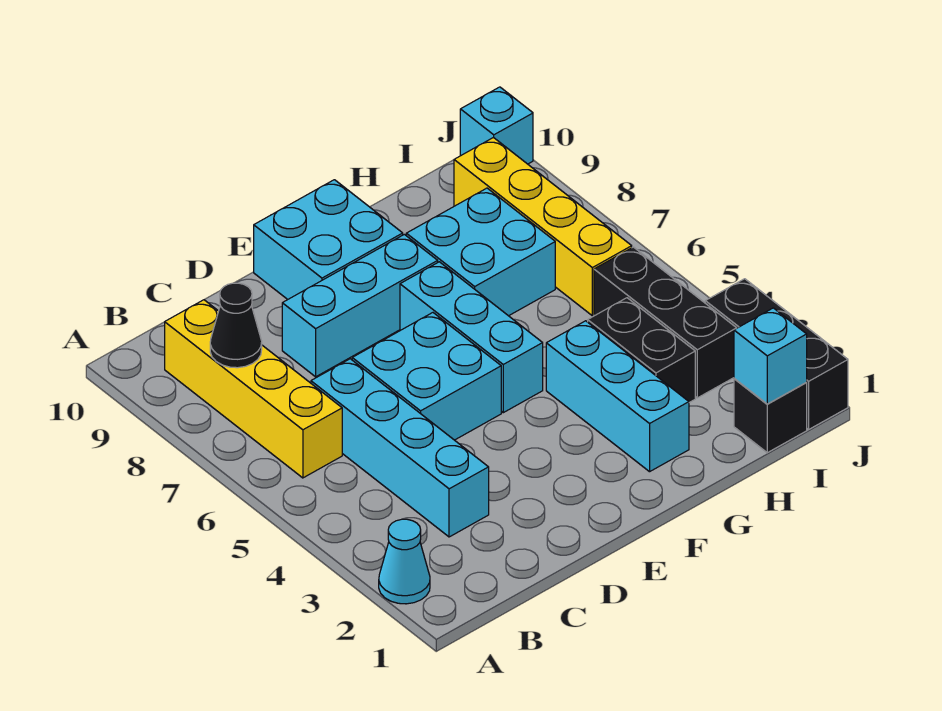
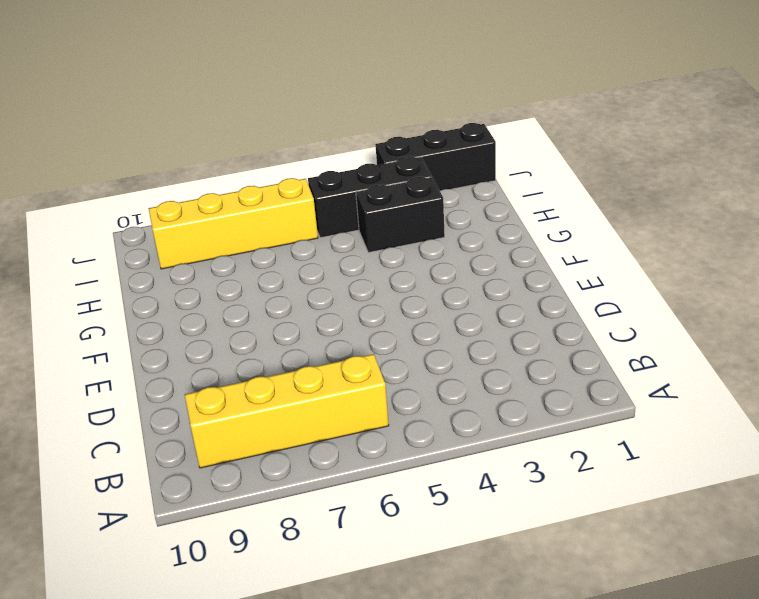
none -> cyan cone A2 level 1
none -> cyan brick C3:C6 level 1
none -> cyan brick D5:E6 level 1

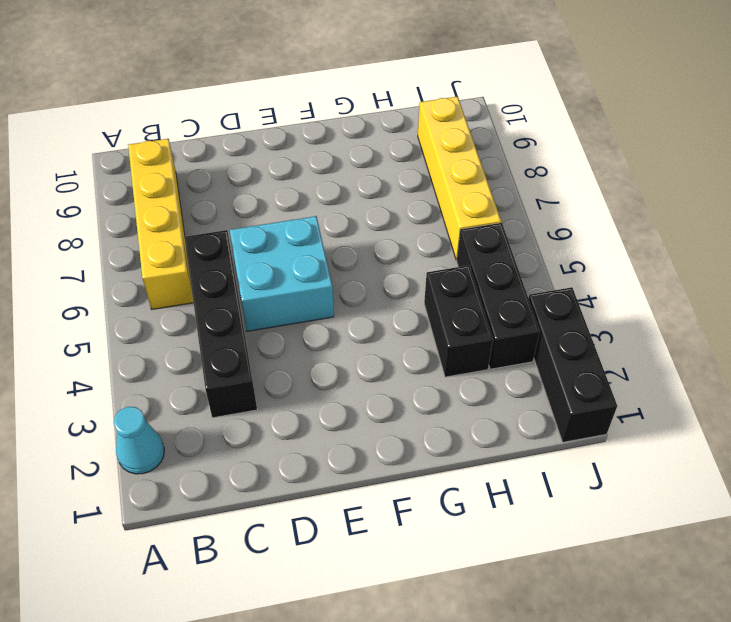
black brick C3:C6 level 1 -> cyan brick C3:C6 level 1
none -> cyan brick D8:F8 level 1
none -> cyan brick E9:F10 level 1
none -> cyan brick F5:F7 level 1

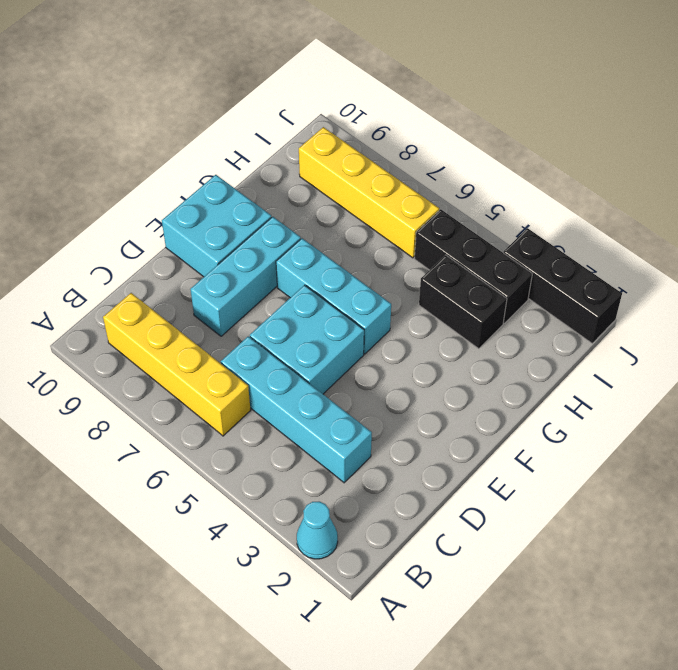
none -> cyan brick G2:G4 level 1
none -> cyan brick G7:H8 level 1
none -> black brick I1 level 1

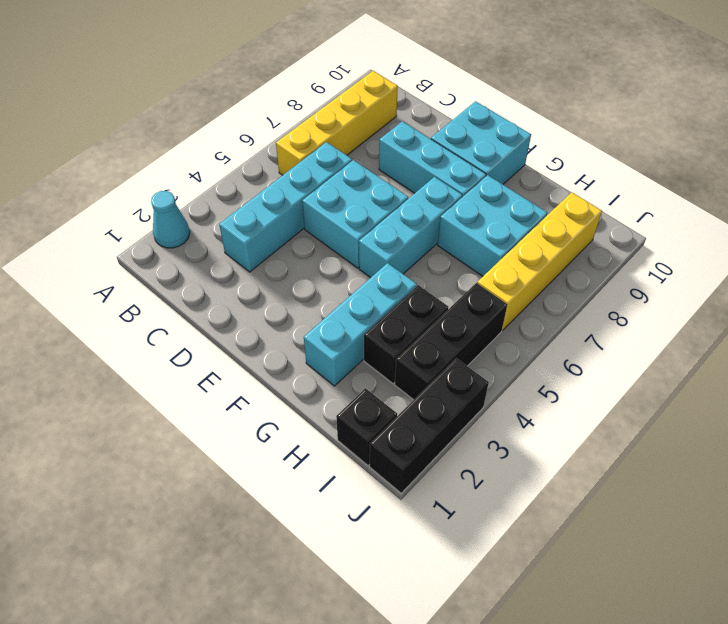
none -> cyan brick J10 level 1
none -> black cone B8 level 2
none -> cyan brick I1 level 2

